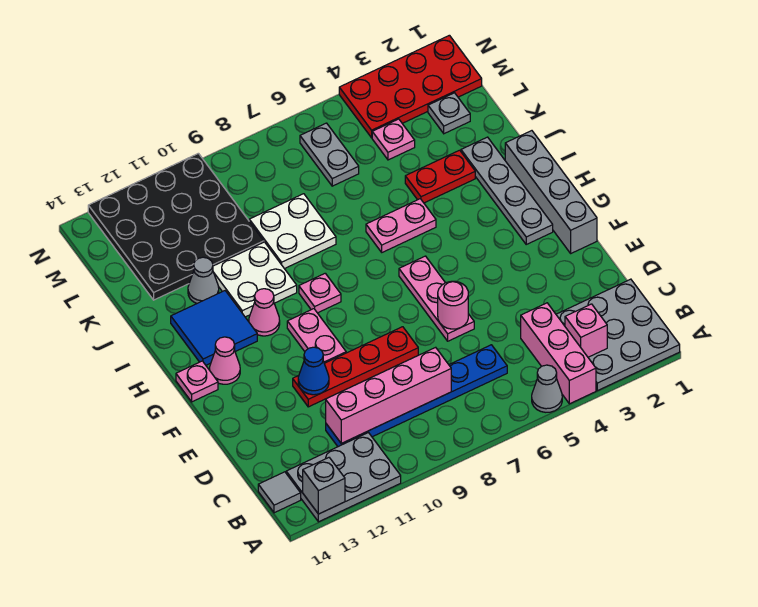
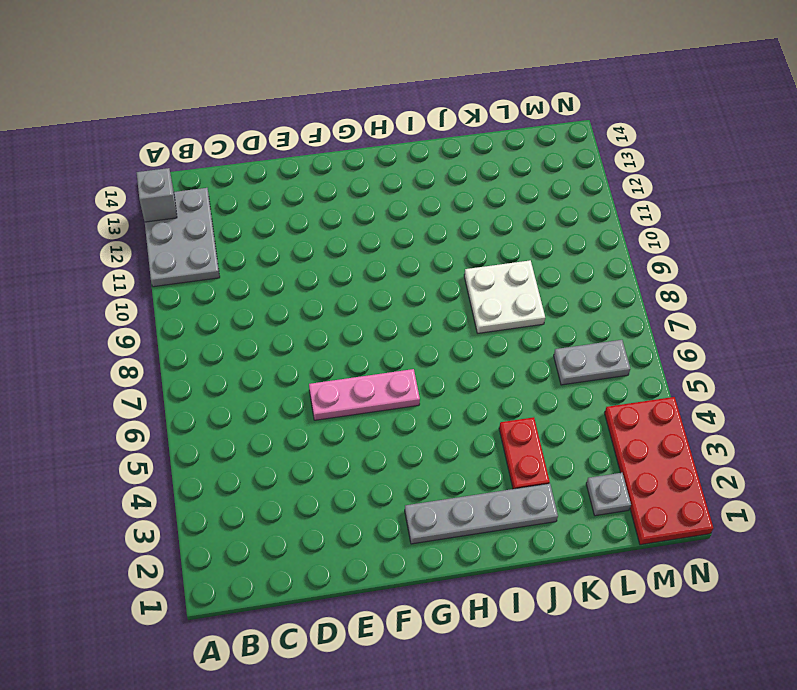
none -> grey plate A1:C3 level 1
none -> pink brick A4:C4 level 1
none -> grey cone A5 level 1
none -> grey tile B14 level 1

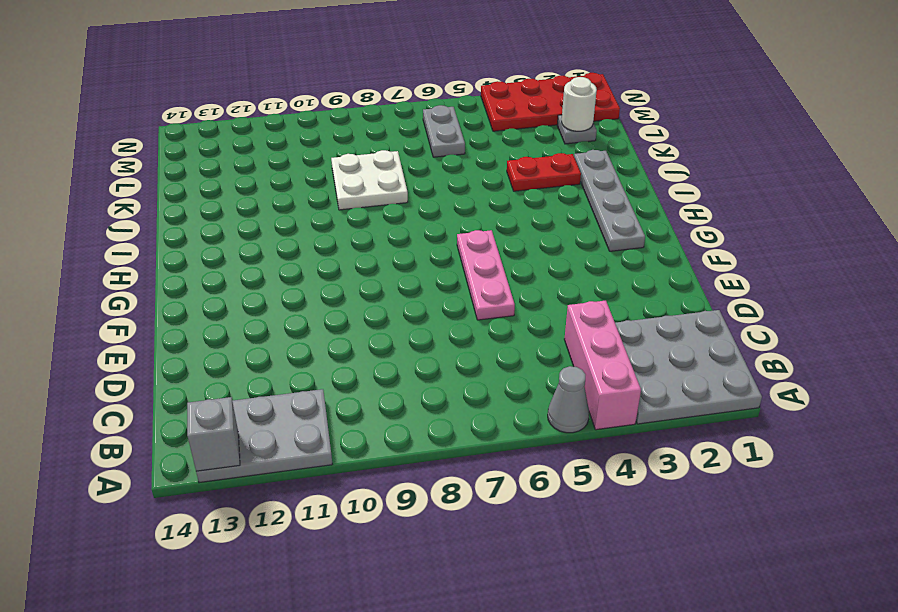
white round brick L2 level 2 -> none
none -> grey tile B14 level 1
none -> blue plate C6:C11 level 1
none -> red plate E8:E11 level 1
none -> grey brick F1:I1 level 1

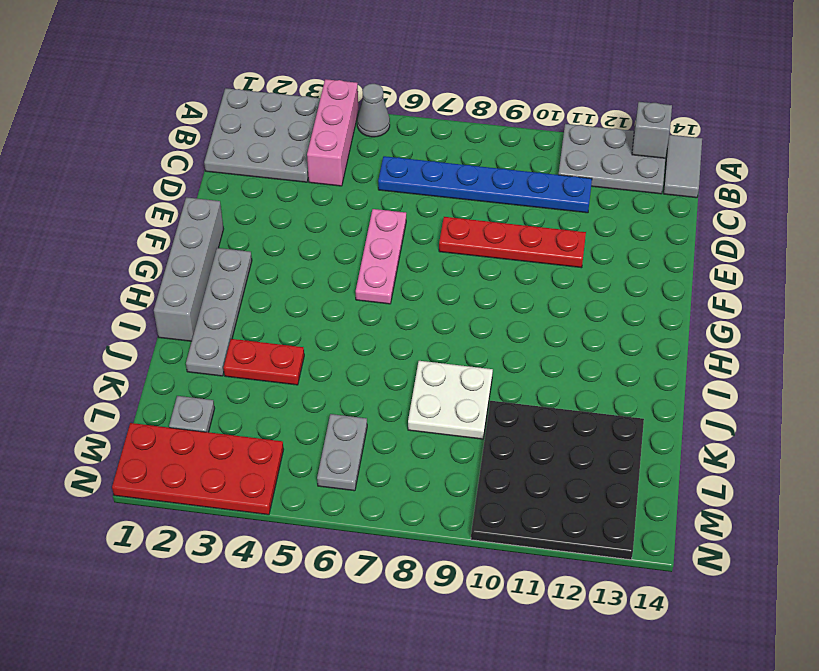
grey tile A14:B14 level 1 -> grey tile B14 level 1
none -> pink plate F10:G10 level 1
none -> pink cone G13 level 1
none -> pink plate G14 level 1
none -> pink plate H9 level 1

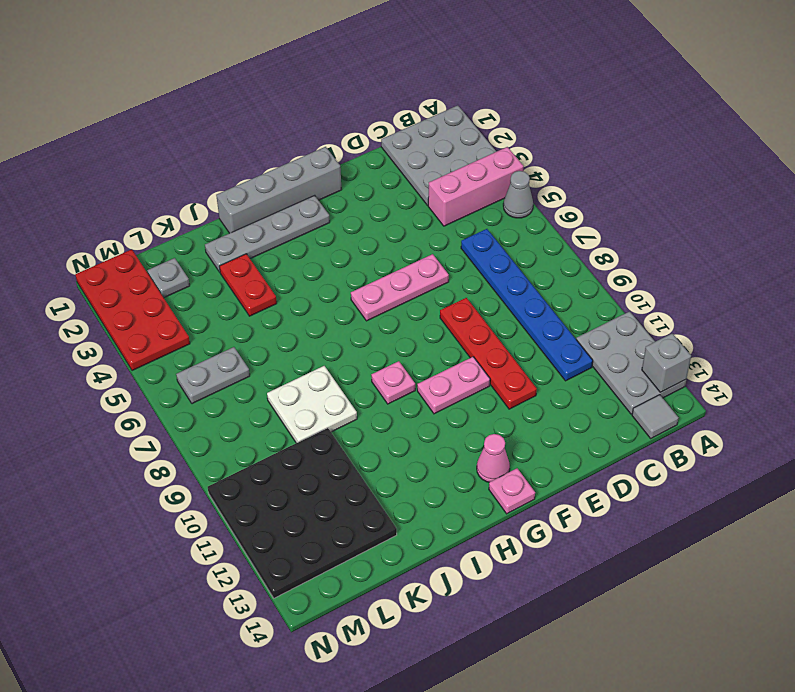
none -> pink cone H11 level 1
none -> blue tile H12:I13 level 1
none -> pink plate I5:I6 level 1
none -> white plate I10:J11 level 1

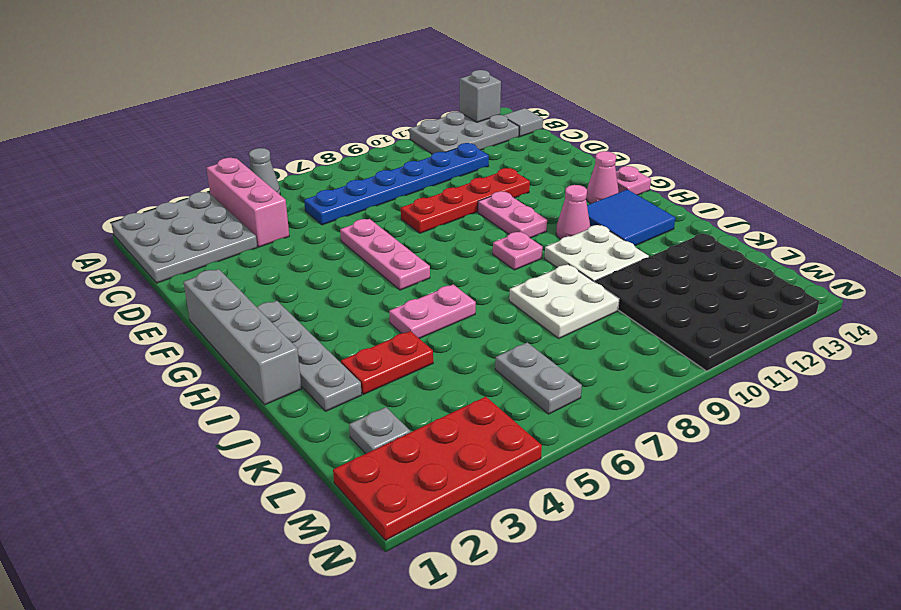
none -> grey cone J12 level 1
none -> pink plate L4 level 1
none -> pink brick B3 level 2
none -> pink brick C8:C11 level 2

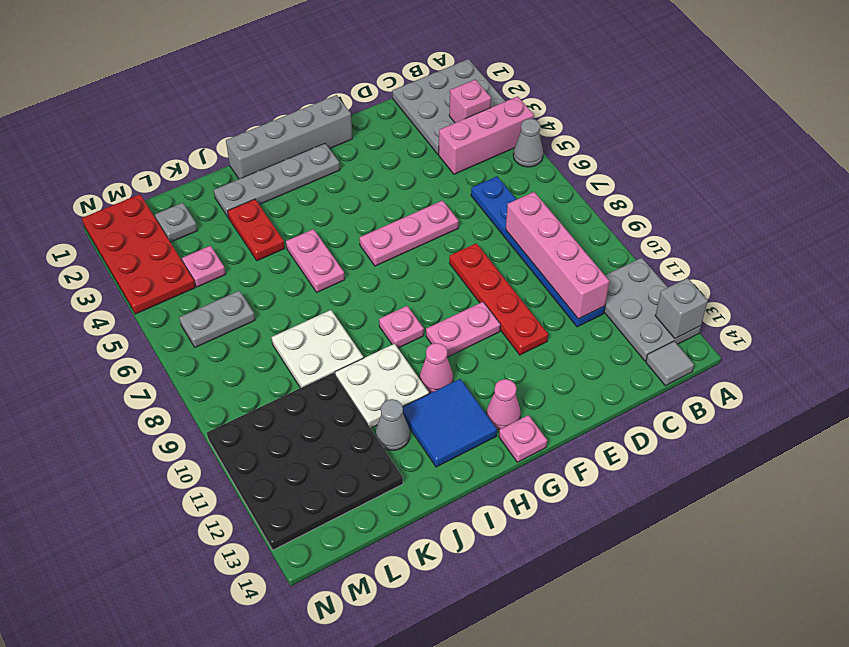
none -> pink round brick E6 level 2
none -> blue cone E11 level 2

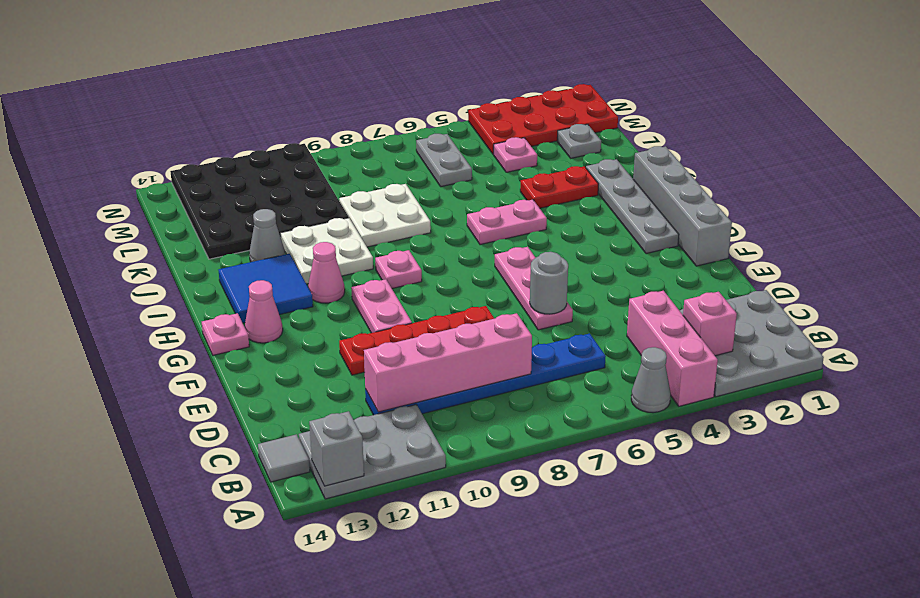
grey round brick E6 level 2 -> pink round brick E6 level 2
none -> blue cone E11 level 2

